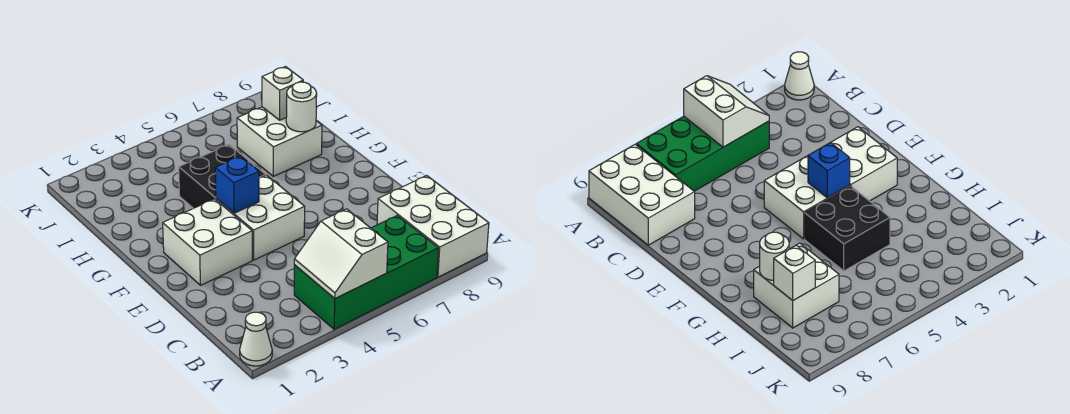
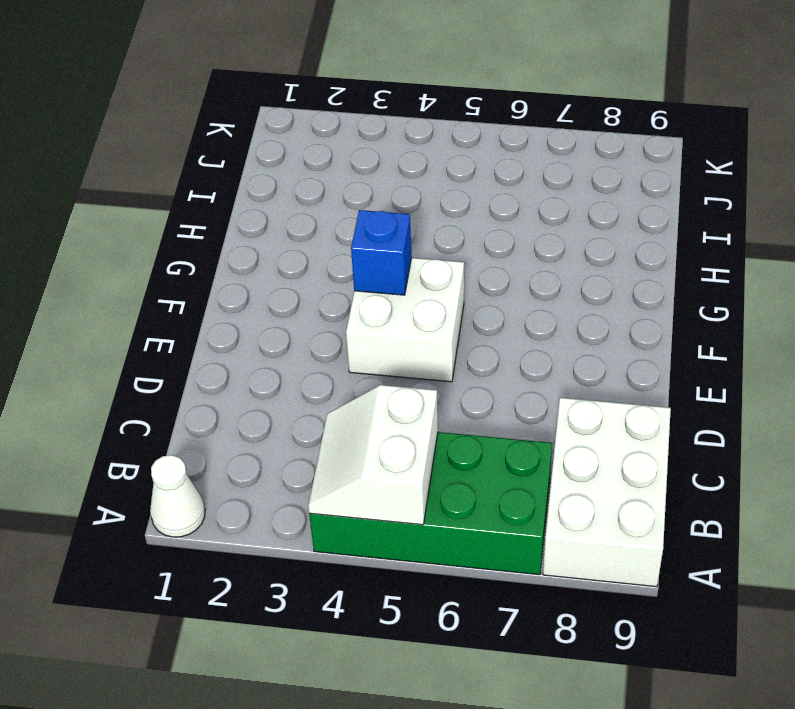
none -> white brick E2:F3 level 1
none -> black brick G4:H5 level 1

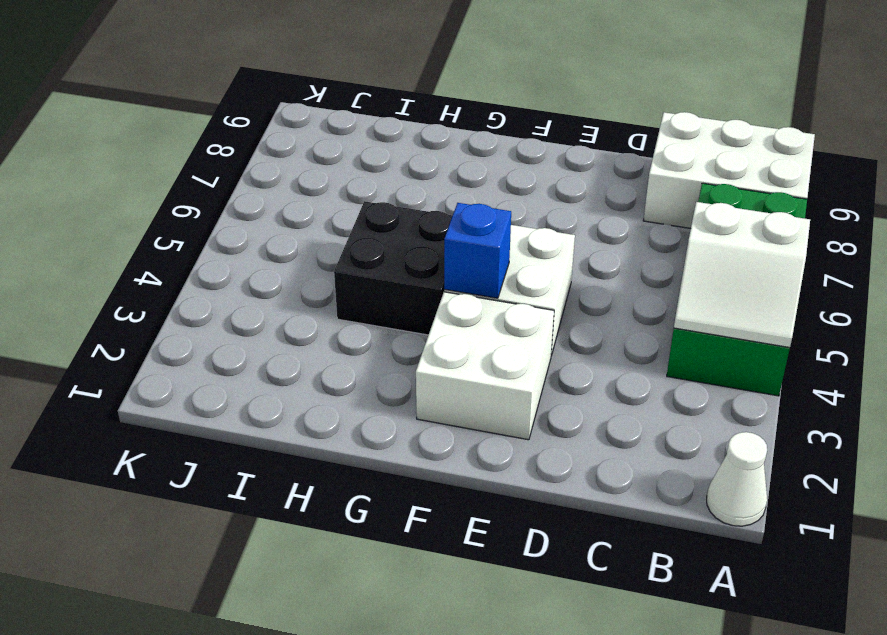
none -> white brick H7:I8 level 1
none -> white round brick H8 level 2

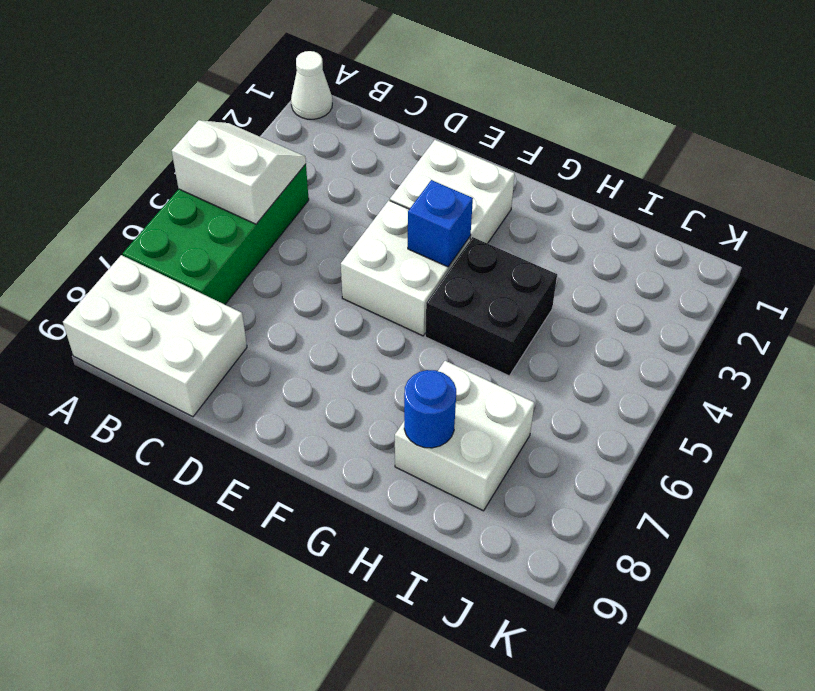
blue round brick H8 level 2 -> white round brick H8 level 2
none -> white brick I8 level 2

